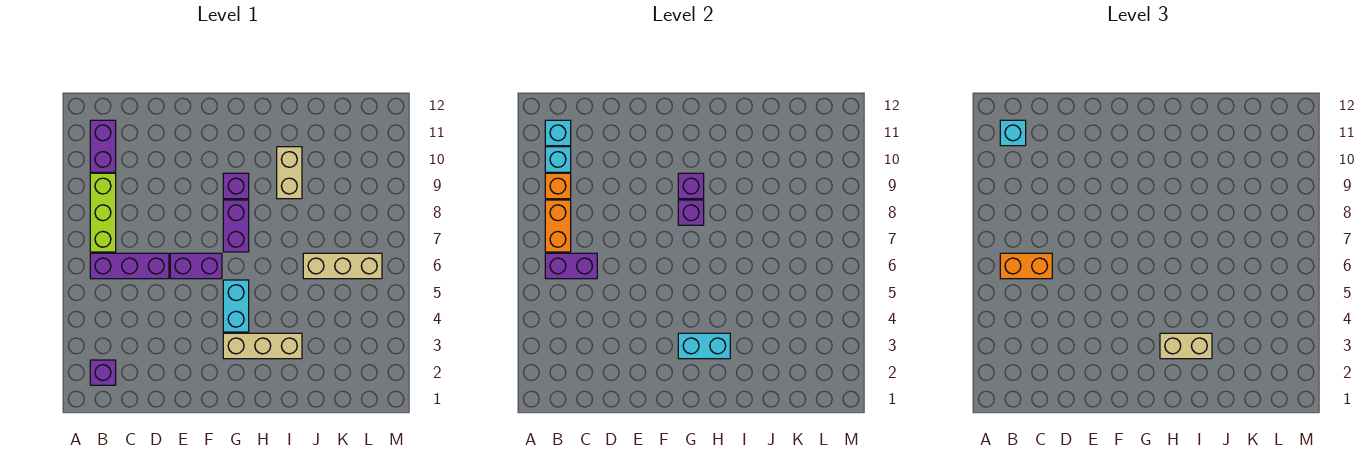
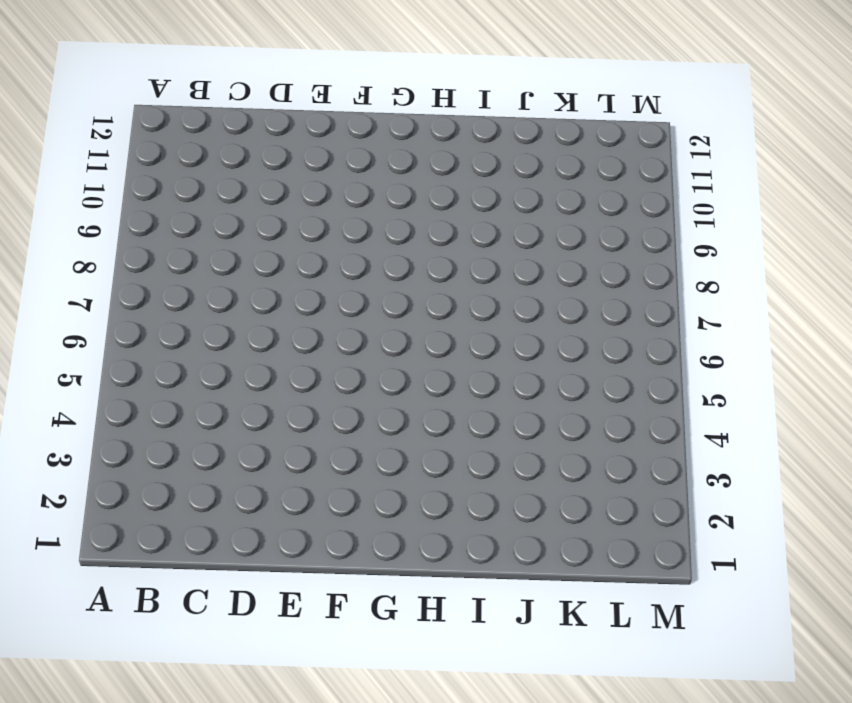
none -> purple brick B2 level 1
none -> purple brick B6:D6 level 1
none -> lime brick B7:B9 level 1

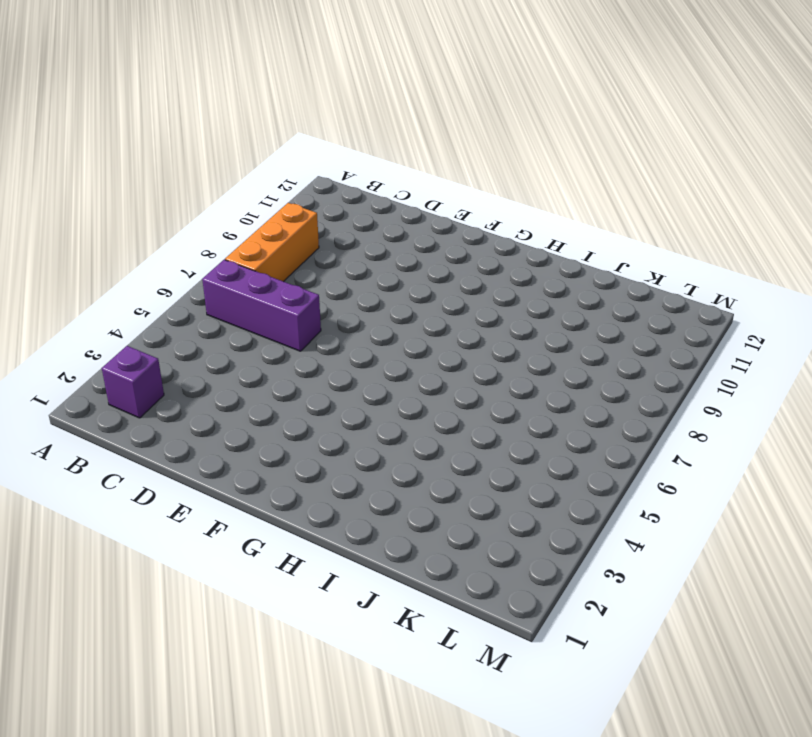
orange brick B7:B9 level 1 -> lime brick B7:B9 level 1
none -> purple brick B10:B11 level 1
none -> purple brick E6:F6 level 1
none -> tan brick G3:I3 level 1

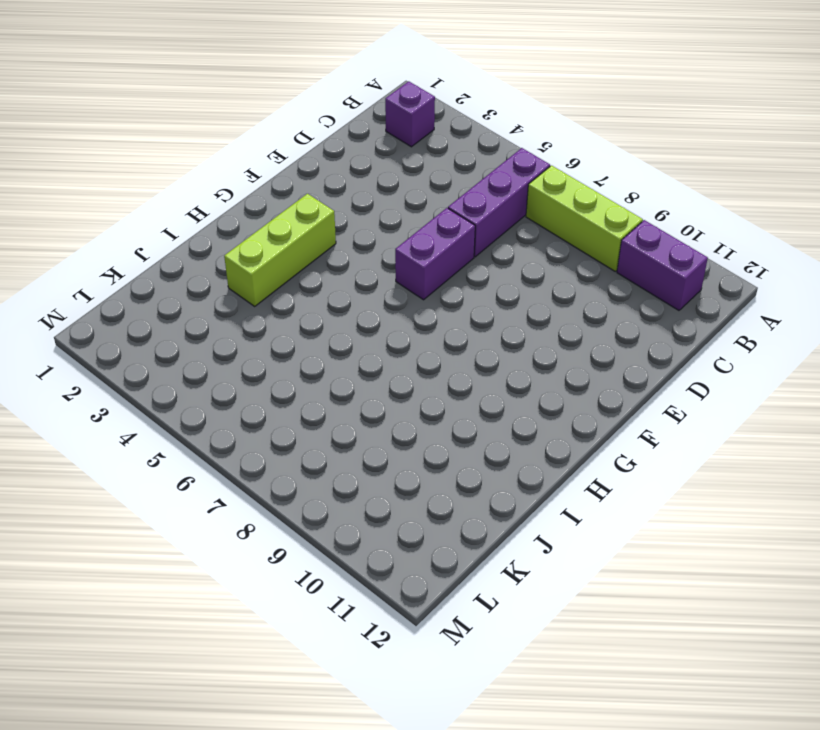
lime brick G3:I3 level 1 -> tan brick G3:I3 level 1
none -> cyan brick G4:G5 level 1
none -> purple brick G7:G8 level 1
none -> purple brick G9 level 1

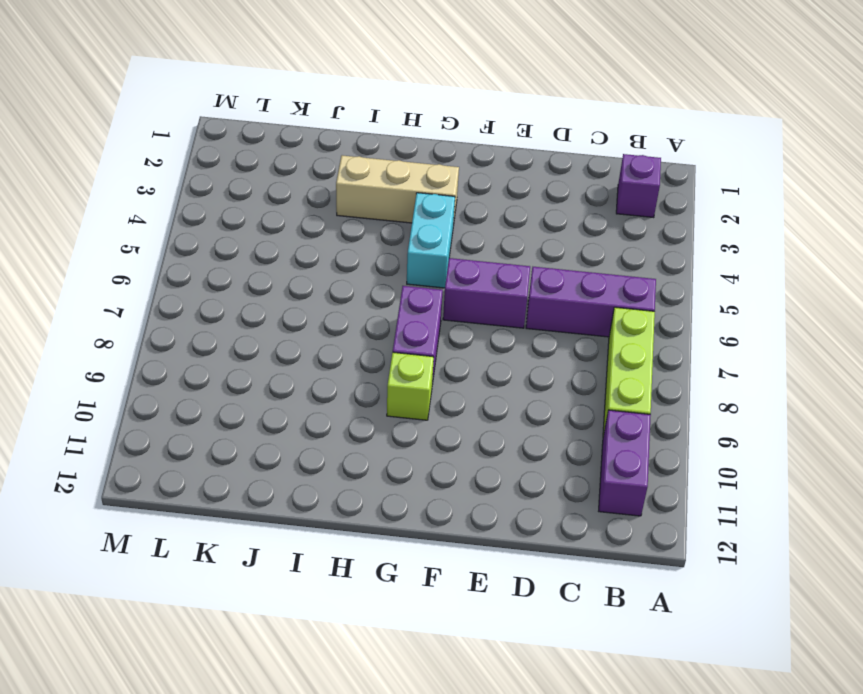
lime brick G9 level 1 -> purple brick G9 level 1
none -> tan brick I9:I10 level 1
none -> tan brick J6:L6 level 1
none -> purple brick B6:C6 level 2

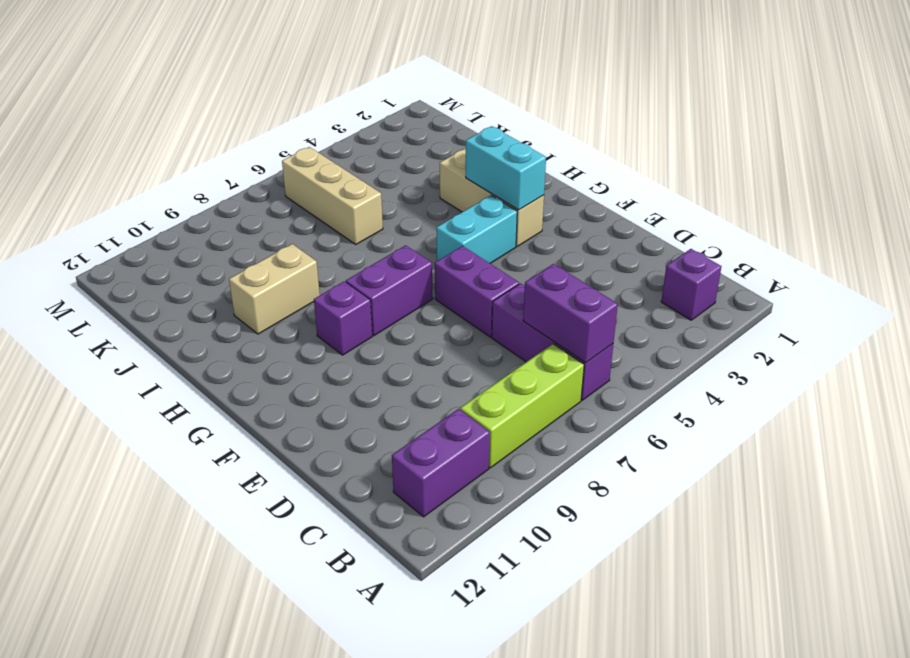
none -> orange brick B7:B8 level 2
none -> orange brick B9 level 2
none -> cyan brick B10 level 2

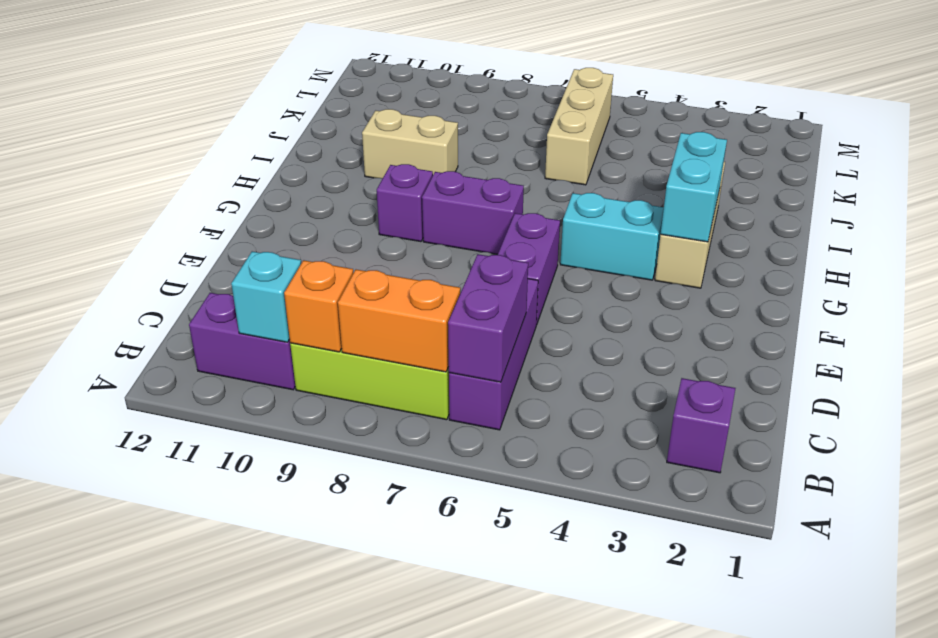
none -> cyan brick B11 level 2
none -> purple brick G8 level 2
none -> purple brick G9 level 2

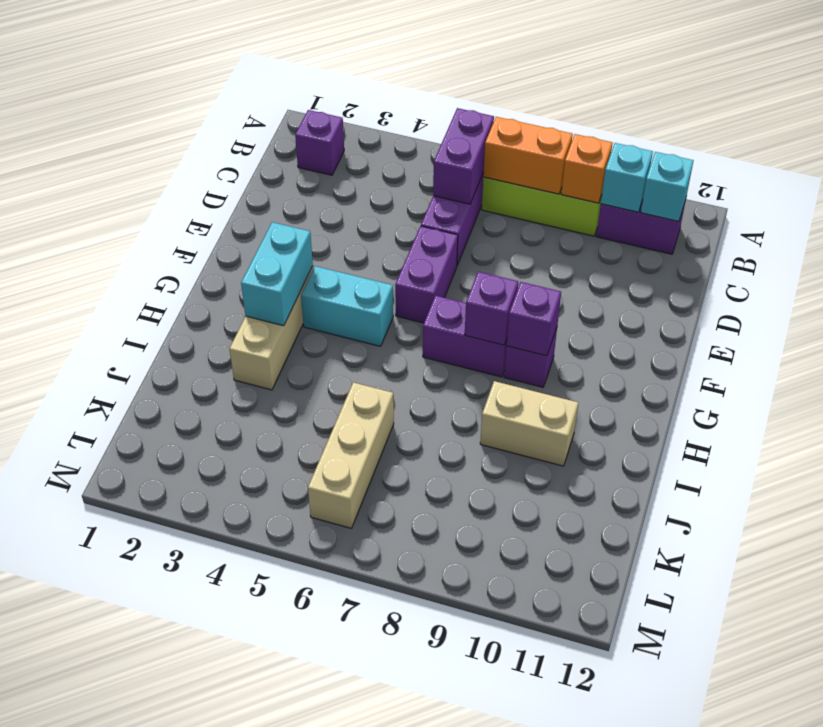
none -> orange brick B6:C6 level 3
none -> cyan brick B11 level 3
none -> tan brick H3:I3 level 3

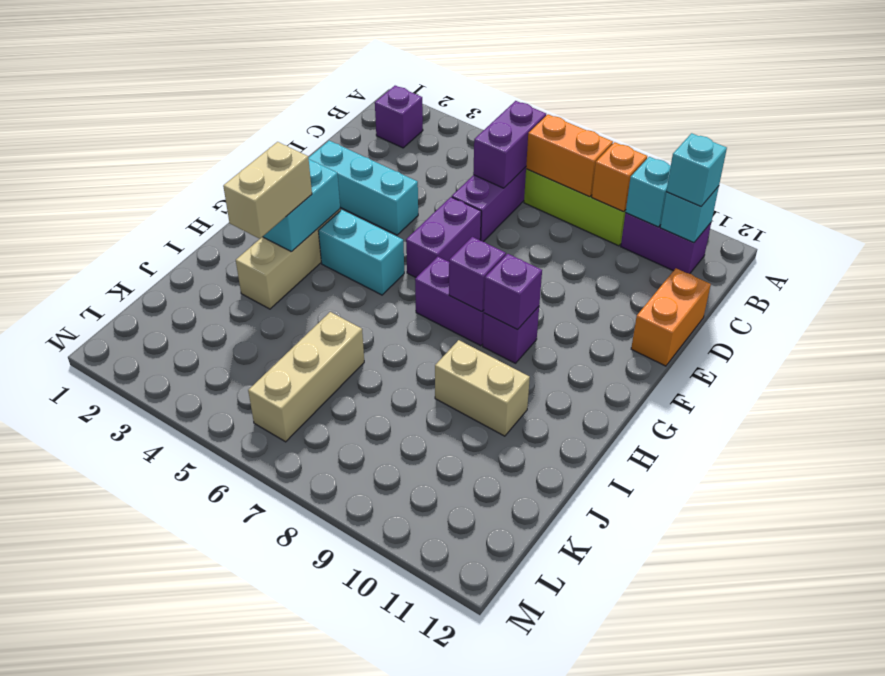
orange brick D12:E12 level 1 -> orange brick B6:C6 level 3
cyan brick E2:E4 level 1 -> none

